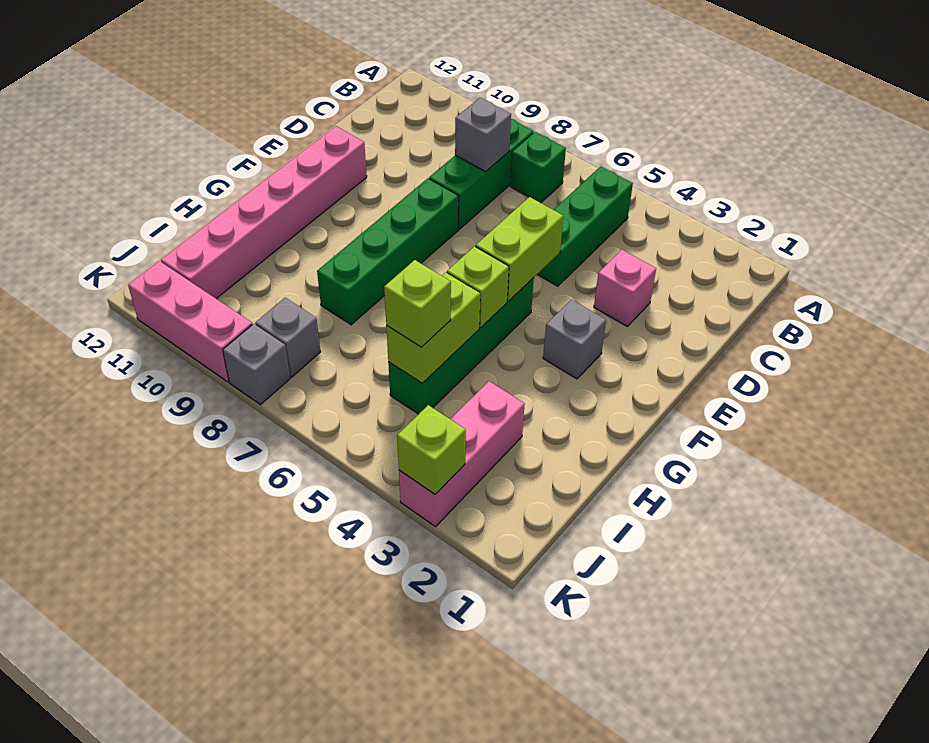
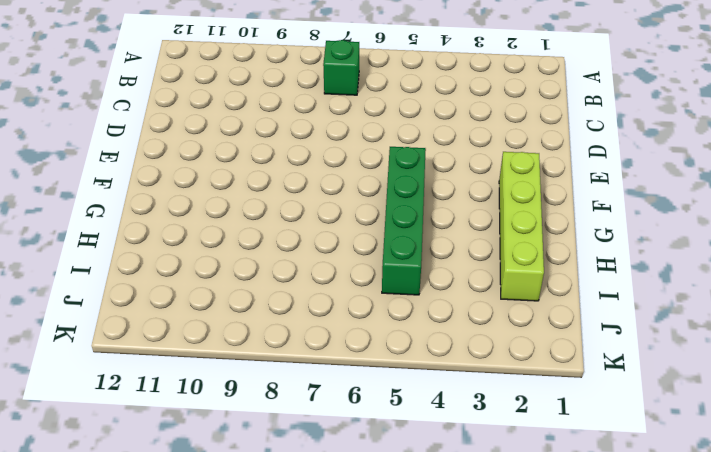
lime brick F2:I2 level 1 -> none
none -> green brick B5:D5 level 1
none -> green brick B8:D8 level 1
none -> pink brick D3 level 1

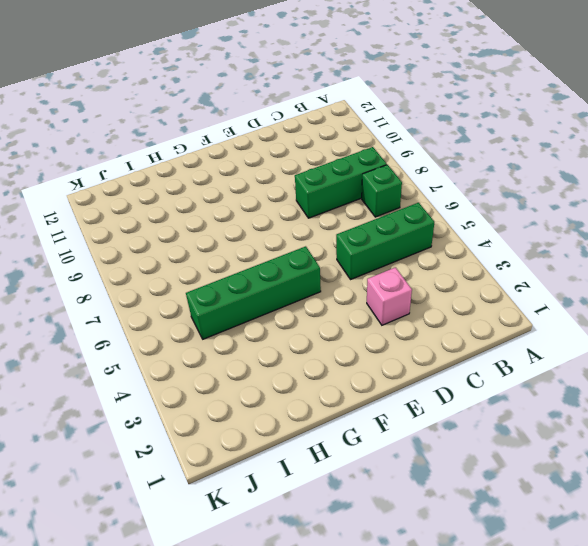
none -> green brick E8:H8 level 1
none -> pink brick E11:J11 level 1
none -> grey brick F3 level 1

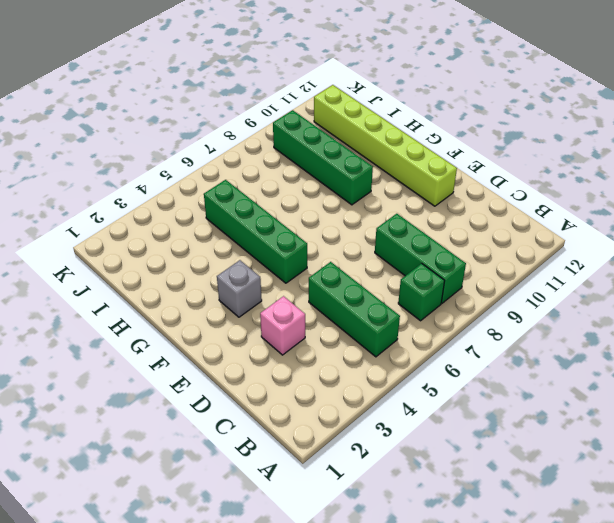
lime brick E11:J11 level 1 -> pink brick E11:J11 level 1
green brick G9:J9 level 1 -> green brick E8:H8 level 1
none -> pink brick I3:K3 level 1
none -> grey brick J8 level 1
none -> grey brick K8 level 1

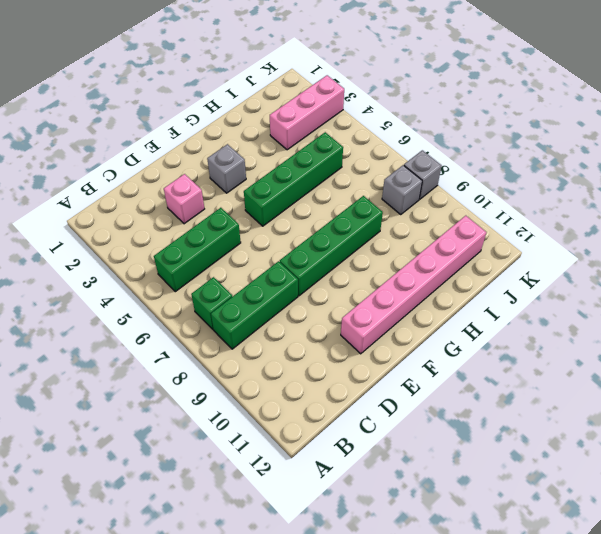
none -> pink brick K9:K11 level 1
none -> grey brick C8 level 2
none -> lime brick E5:F5 level 2

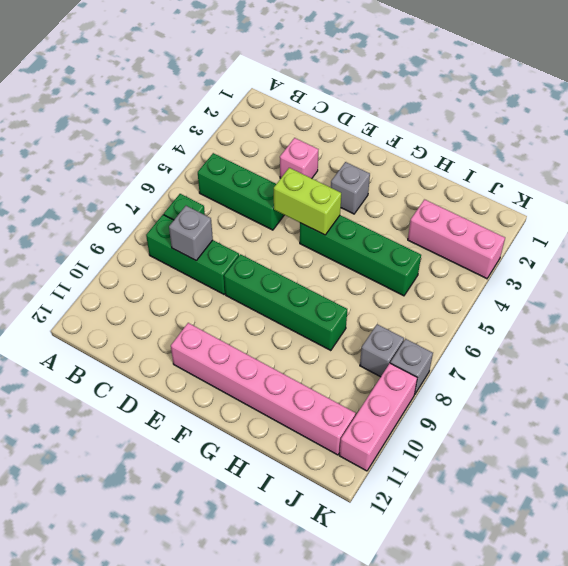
none -> lime brick G5 level 2
none -> lime brick H5:I5 level 2
none -> lime brick K3 level 2

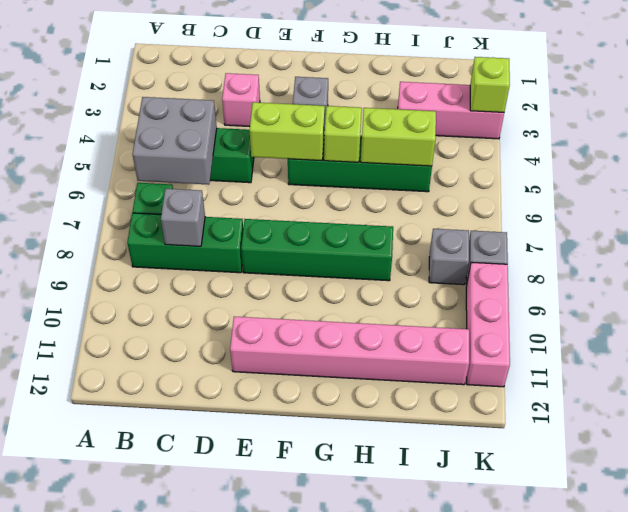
grey brick B5:C6 level 2 -> none
none -> lime brick I5 level 3

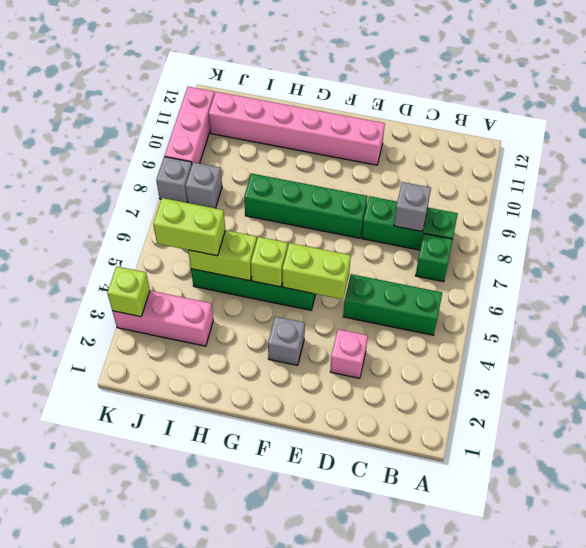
lime brick I5:J5 level 3 -> lime brick I5 level 3

